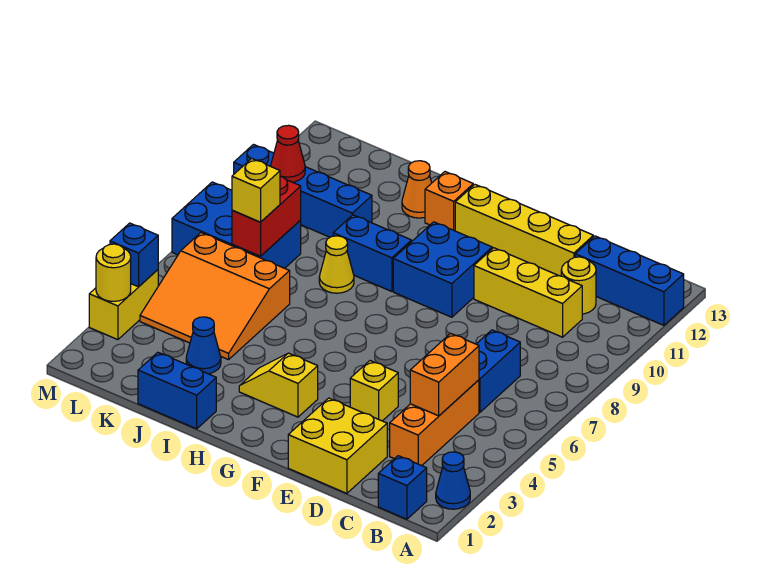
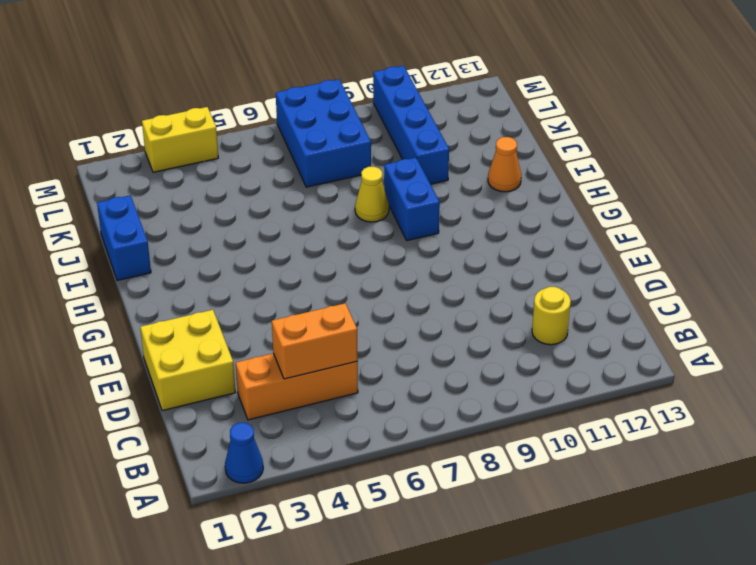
none -> blue brick A12:C12 level 1
none -> blue brick B1 level 1
none -> blue brick C6:C7 level 1

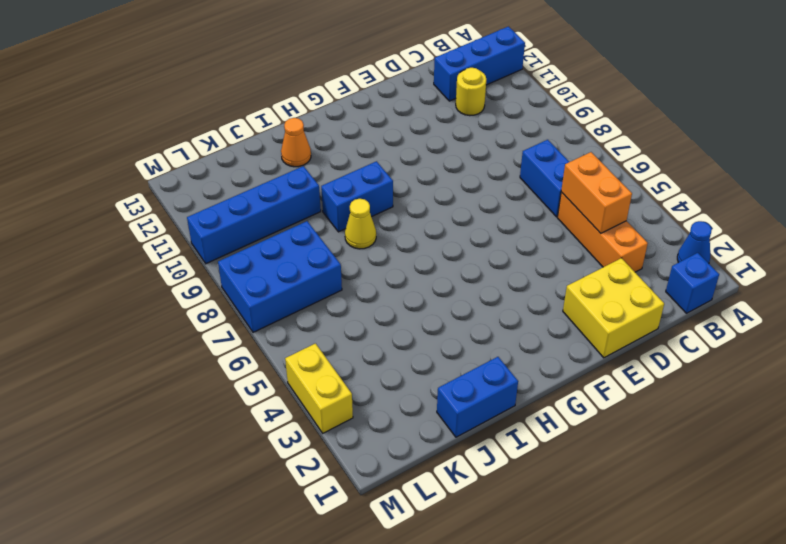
none -> yellow brick C10:E10 level 1
none -> yellow brick D12:G12 level 1
none -> yellow brick E4 level 1

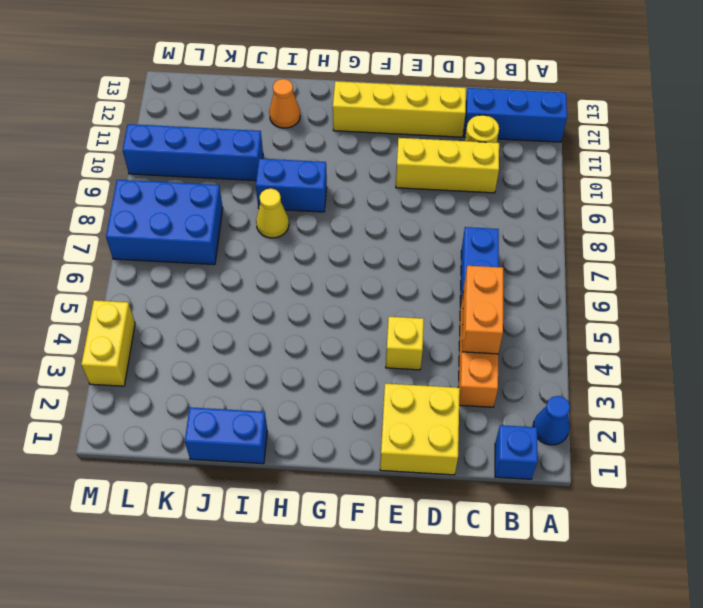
none -> blue brick F9:G10 level 1
none -> yellow slope G3:H3 level 1 top G
none -> orange brick H12 level 1

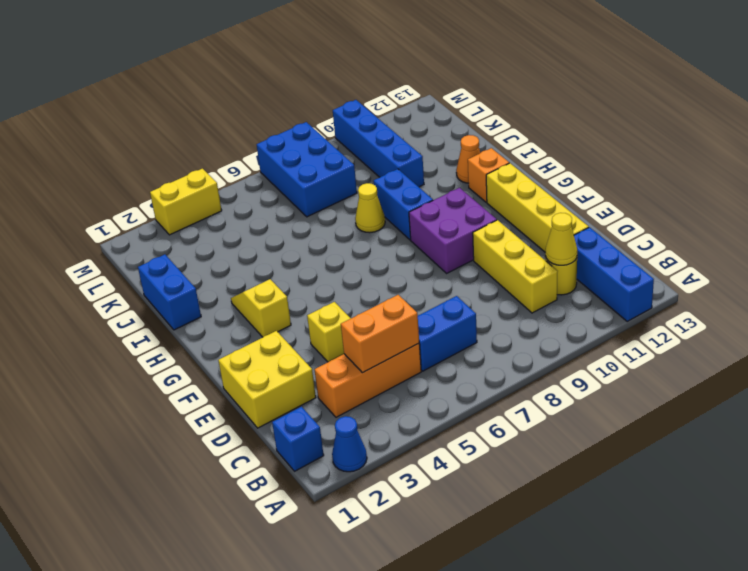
yellow cone C11 level 2 -> none
purple brick F9:G10 level 1 -> blue brick F9:G10 level 1
none -> blue cone J3 level 1
none -> orange slope J4:L6 level 1 top 6
none -> red brick K7:K8 level 2

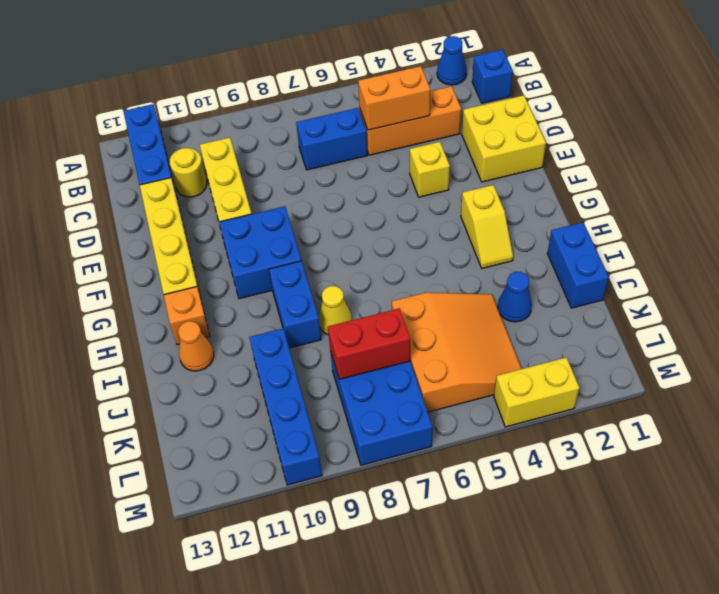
none -> red cone L10 level 2
none -> yellow round brick M3 level 2
none -> blue brick M4 level 2

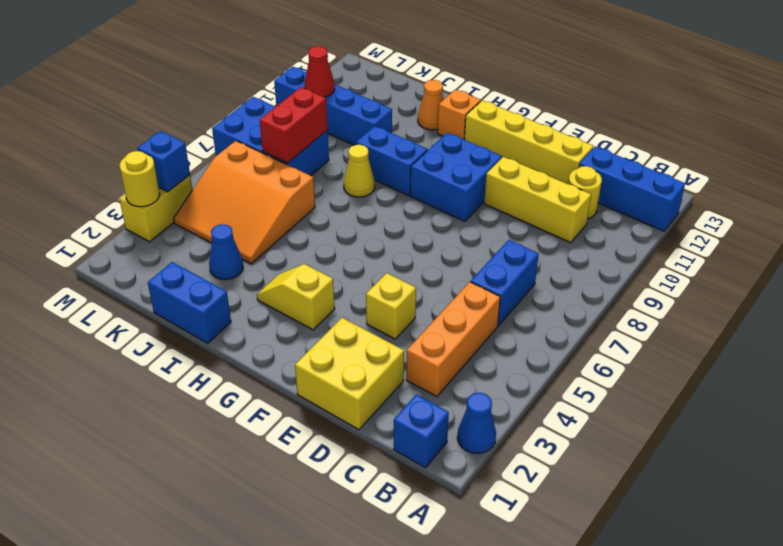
none -> orange brick C4:C5 level 2
none -> yellow brick K7 level 3

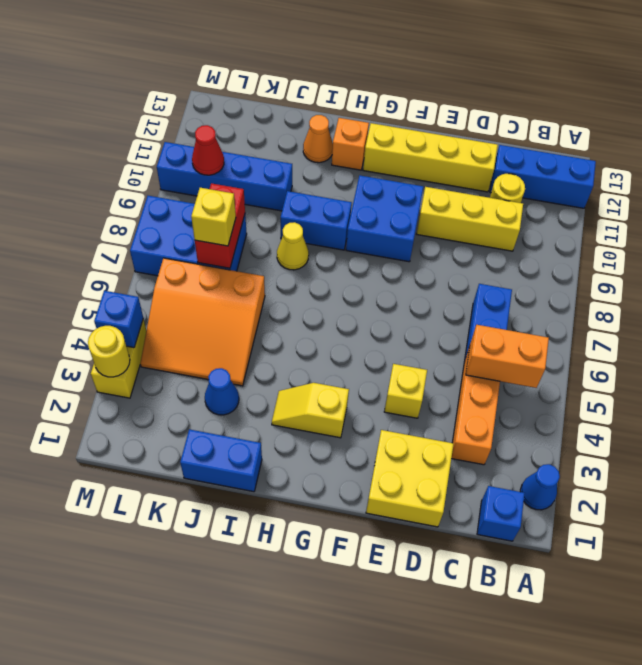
orange brick B5:C5 level 2 -> orange brick C4:C5 level 2

